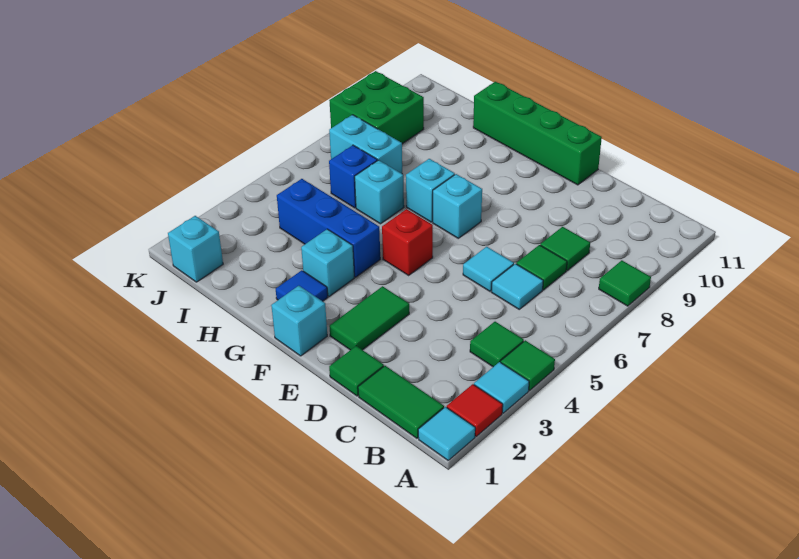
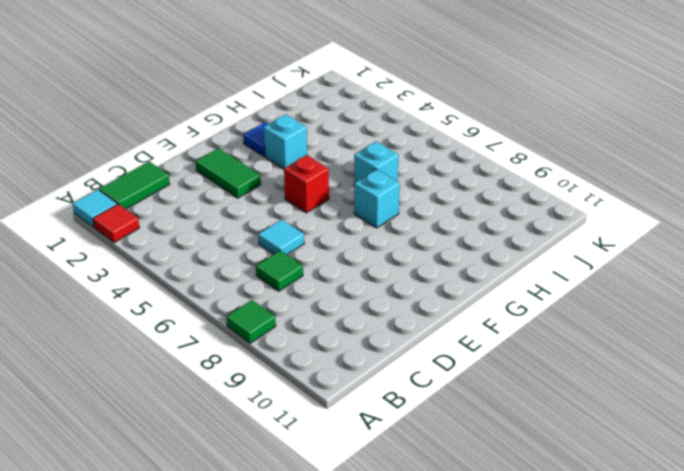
none -> cyan tile A3 level 1
none -> green tile A4 level 1
none -> green tile B4 level 1

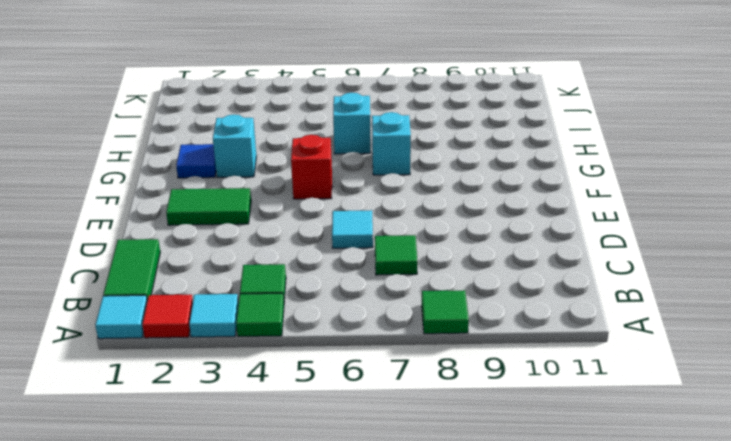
none -> cyan tile C6 level 1
none -> green tile C8 level 1
none -> green tile D1 level 1

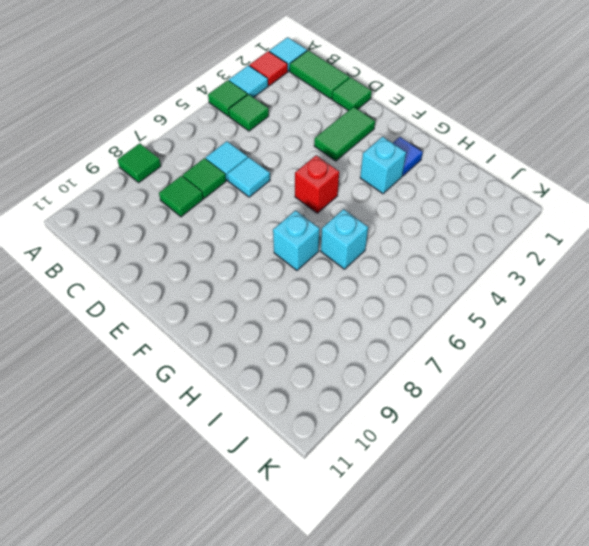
none -> green brick E11:H11 level 1
none -> cyan brick F1 level 1
none -> cyan brick F7 level 1

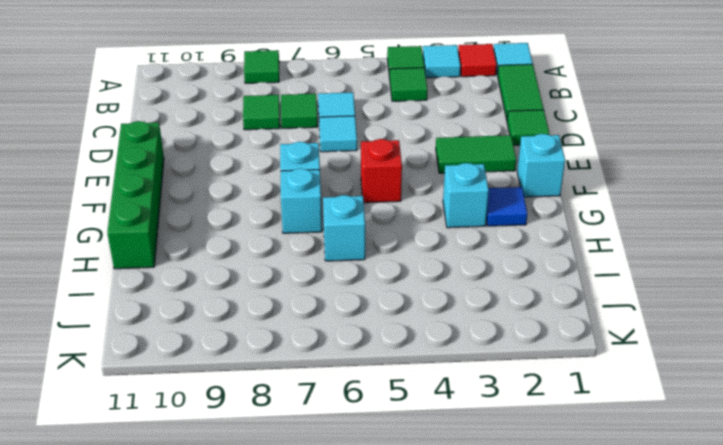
none -> blue brick G4:I4 level 1
none -> blue brick I6 level 1
none -> cyan brick I7:J7 level 1

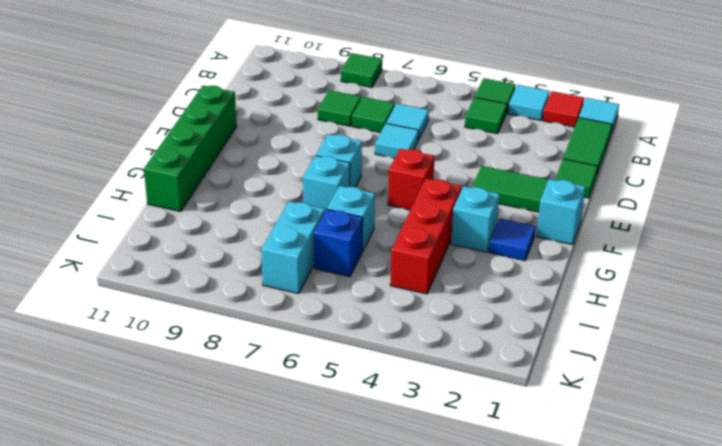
red brick G4:I4 level 1 -> blue brick G4:I4 level 1
none -> cyan brick J1 level 1
none -> green brick J8:K9 level 1

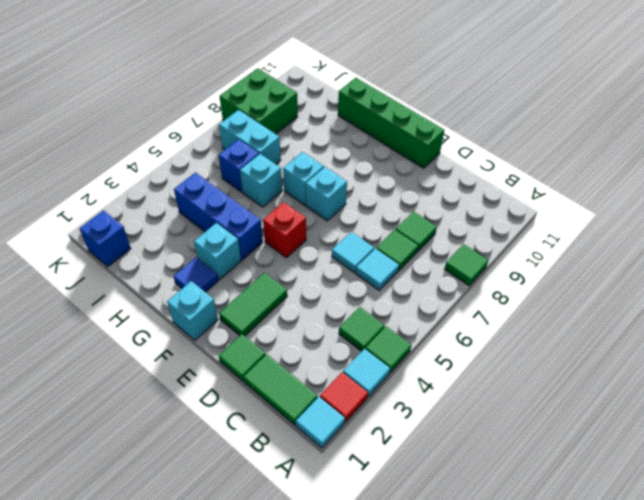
blue brick J1 level 1 -> cyan brick J1 level 1

